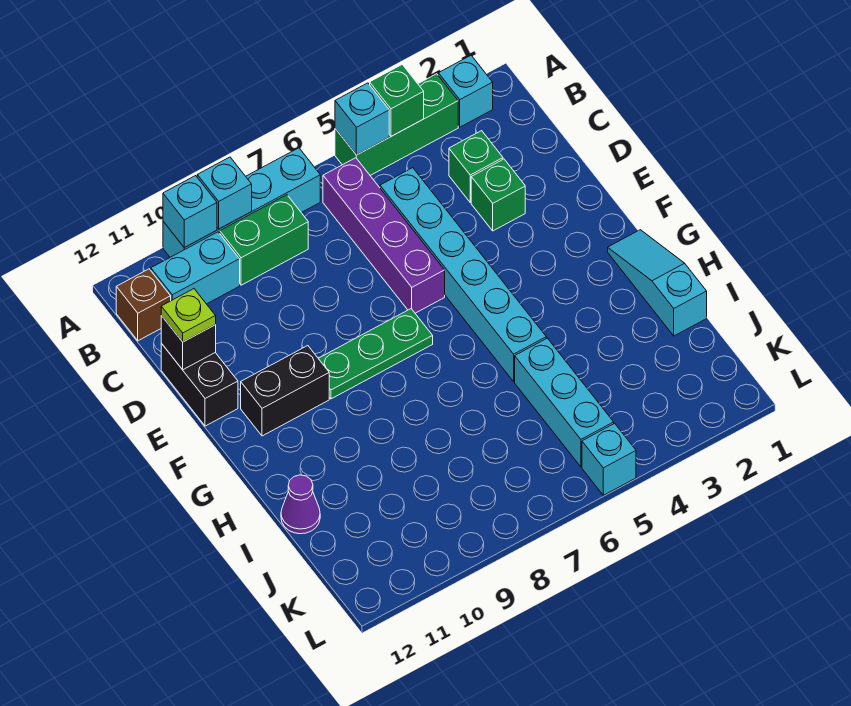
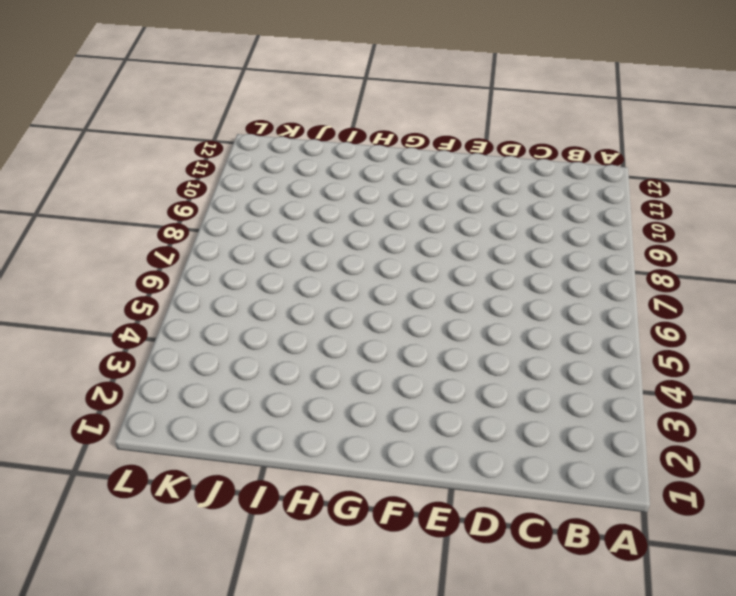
none -> cyan brick A2 level 1
none -> green brick A3:A5 level 1
none -> cyan brick A7:A10 level 1

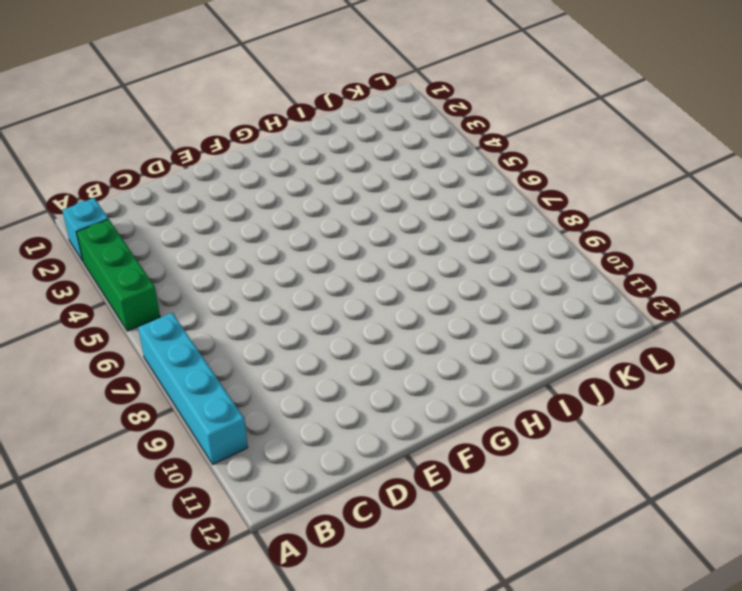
none -> purple brick B6:E6 level 1
none -> green brick B8:B9 level 1
none -> cyan brick B10:B11 level 1

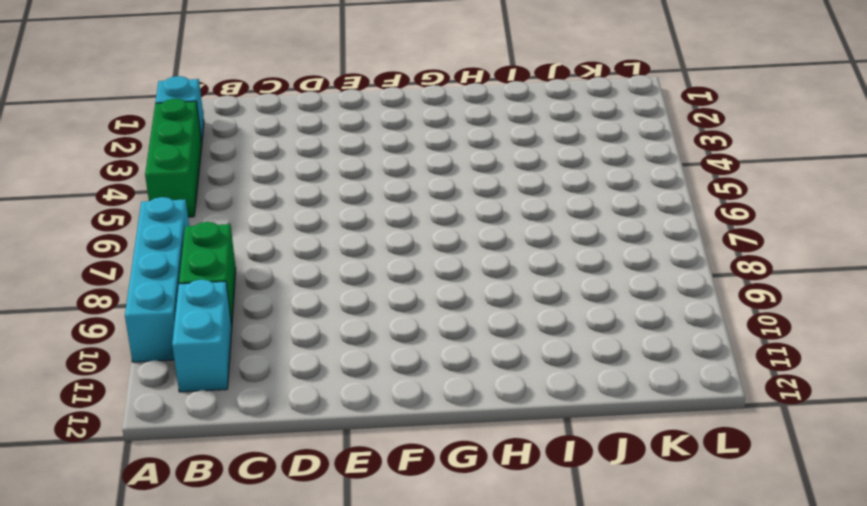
none -> purple brick B6:E6 level 1
none -> brown brick B12 level 1
none -> green brick C3 level 1

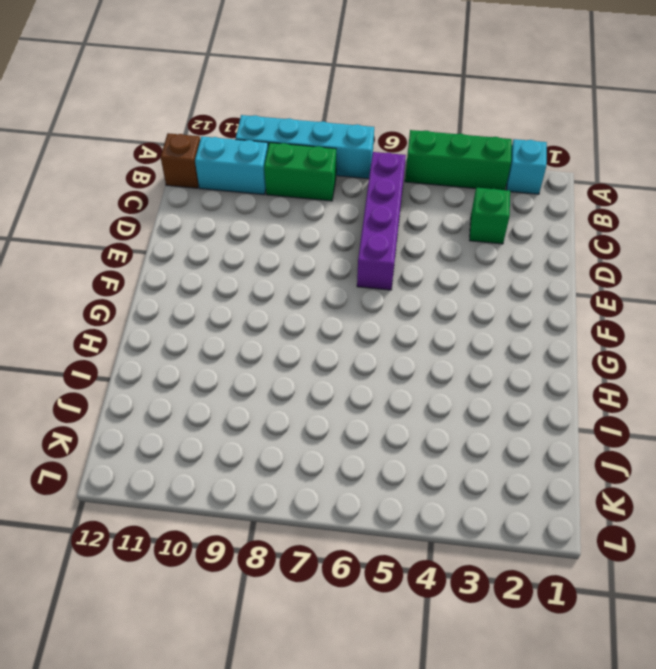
none -> cyan brick C5:H5 level 1
none -> green brick D3 level 1
none -> black brick D12:E12 level 1

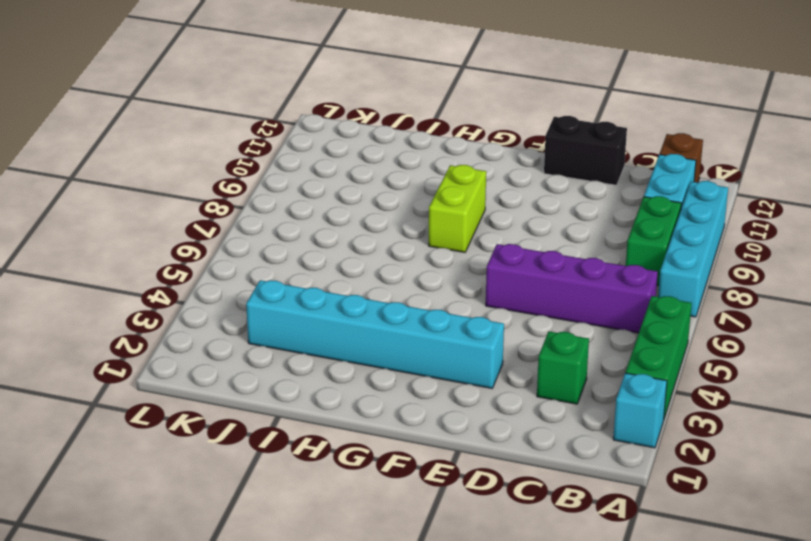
cyan brick E3:J3 level 1 -> cyan brick C5:H5 level 1
lime brick G8:G9 level 1 -> none
none -> green brick D3 level 1
none -> green plate F7:F9 level 1
none -> black brick F10:F11 level 1

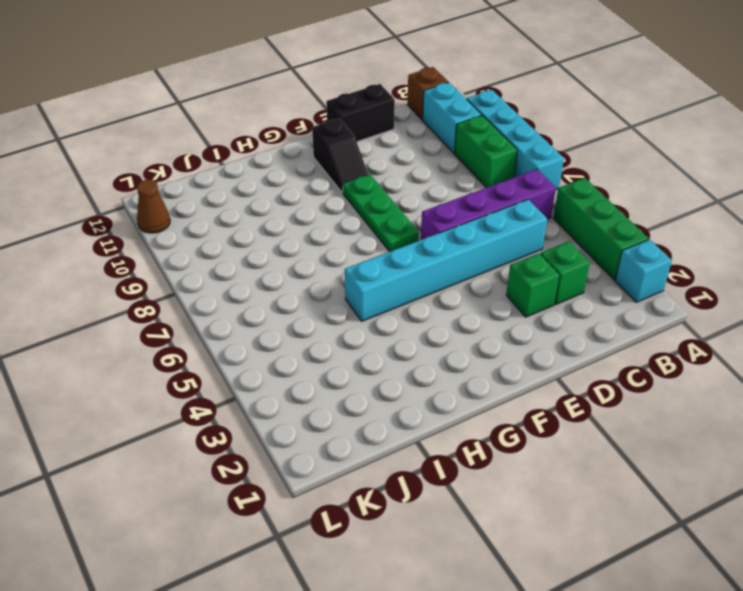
black slope F10:F11 level 1 top 11 -> black brick F10:F11 level 1
brown cone L11 level 1 -> none
none -> cyan slope G1:I1 level 1 top I
none -> cyan brick I5:K5 level 1
none -> purple cone I12 level 1

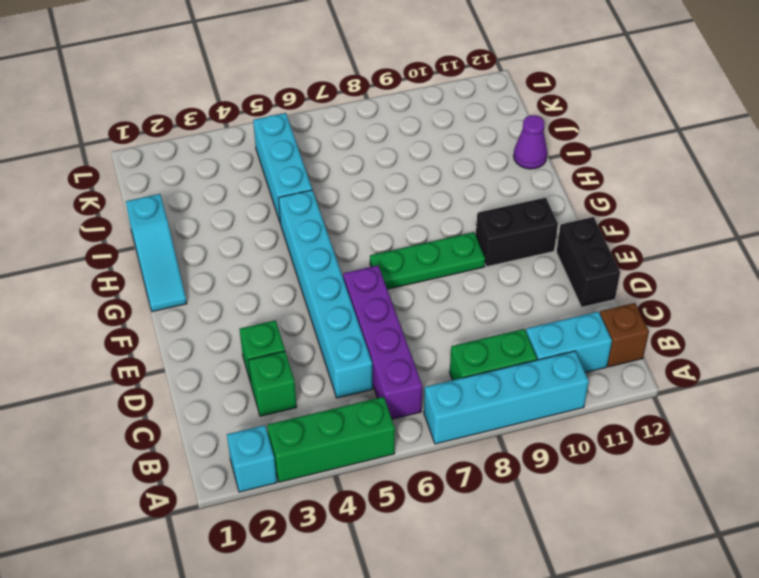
none -> cyan brick L5 level 1
none -> green brick A4 level 2
none -> cyan brick A5 level 2

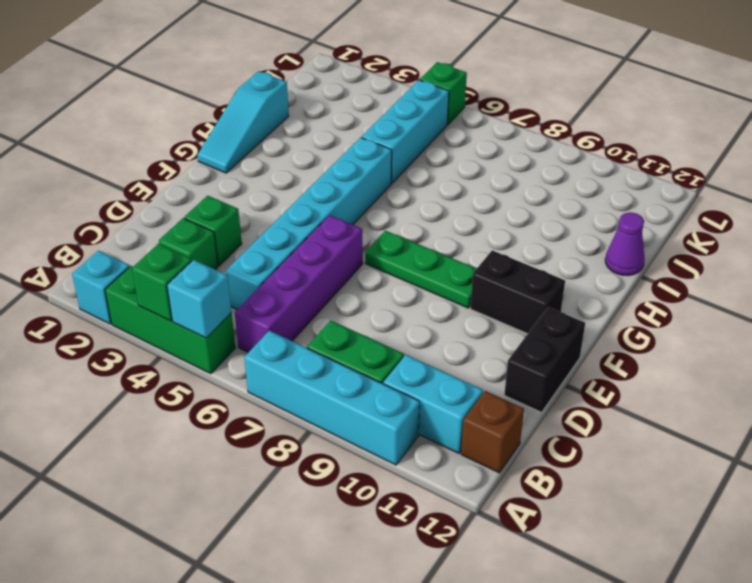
green brick L5 level 1 -> cyan brick L5 level 1
none -> cyan brick A9 level 2
none -> cyan brick A10 level 2
none -> black brick D12 level 2

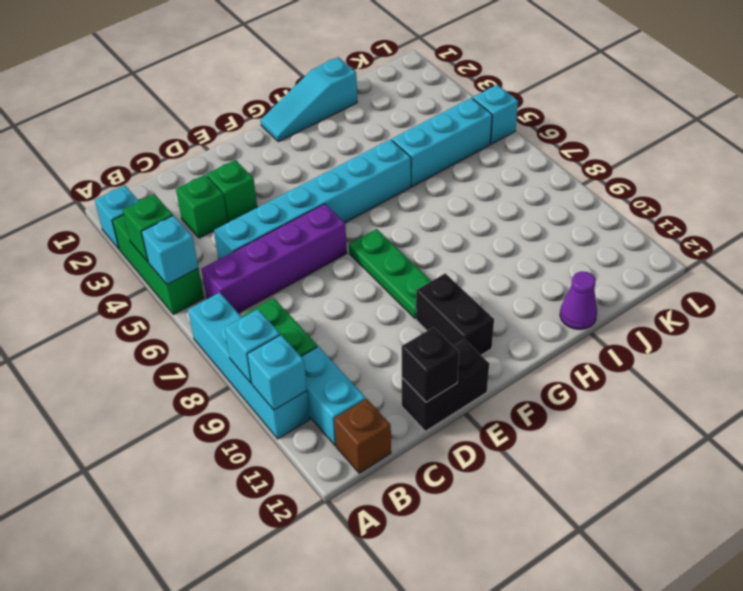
none -> lime plate D12 level 3

